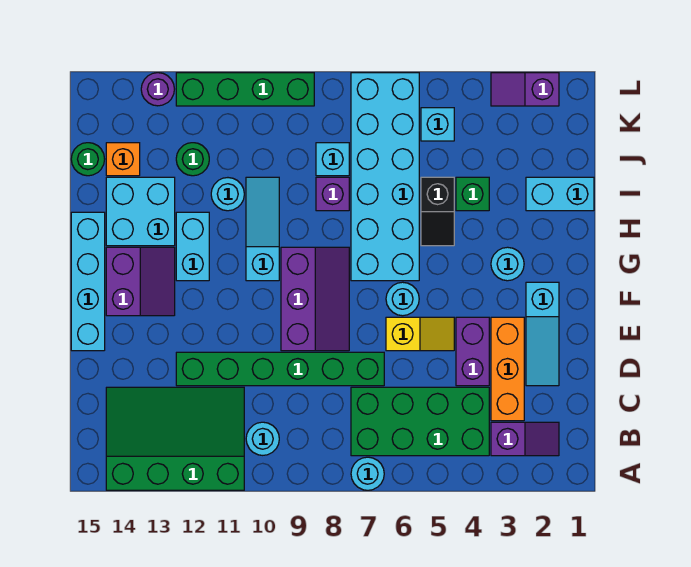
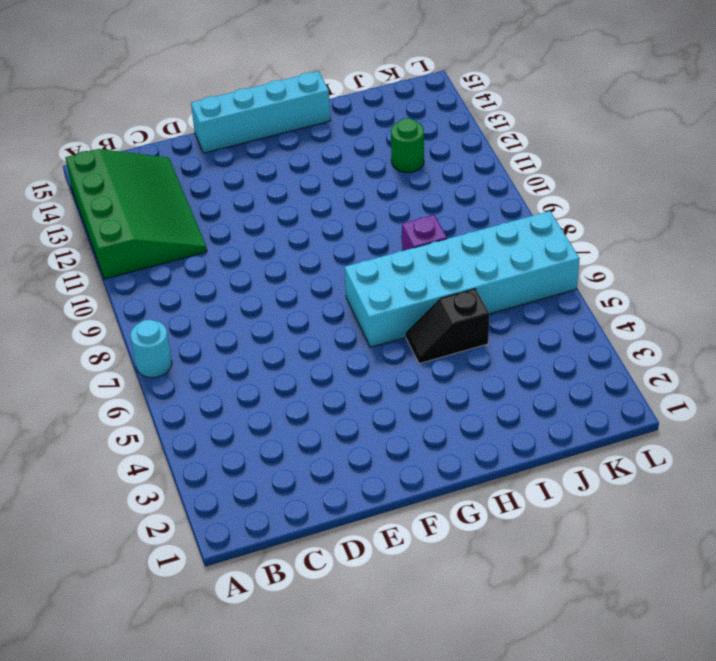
none -> purple slope B2:B3 level 1 top 3
none -> green brick B4:C7 level 1
none -> cyan round brick B10 level 1
none -> orange brick C3:E3 level 1

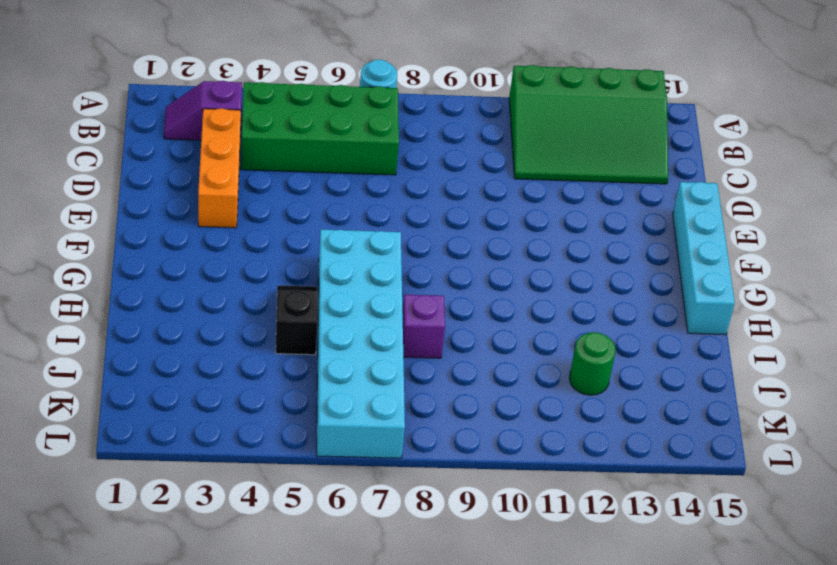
none -> cyan round brick B10 level 1
none -> cyan slope D2:F2 level 1 top F
none -> purple brick D4:E4 level 1
none -> green brick D7:D12 level 1

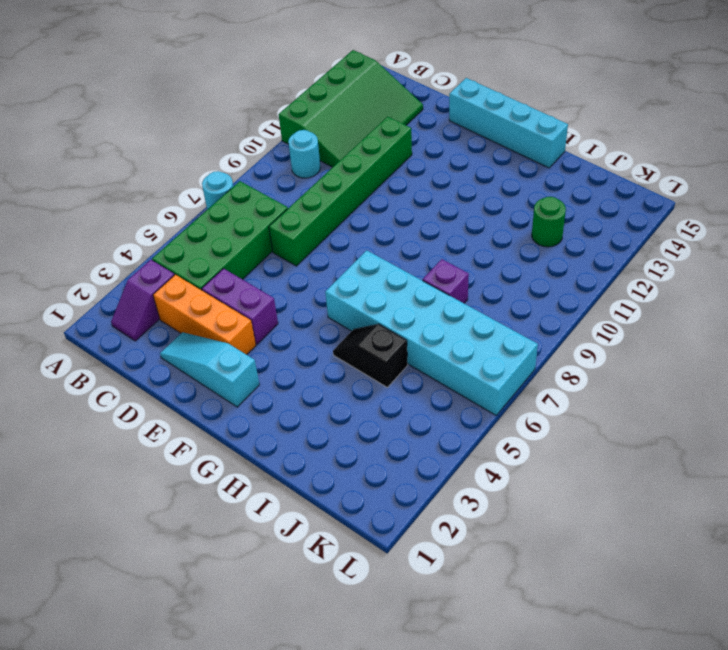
none -> yellow slope E5:E6 level 1 top 6
none -> purple slope E8:G9 level 1 top 9
none -> cyan round brick F6 level 1
none -> purple slope F13:G14 level 1 top 14

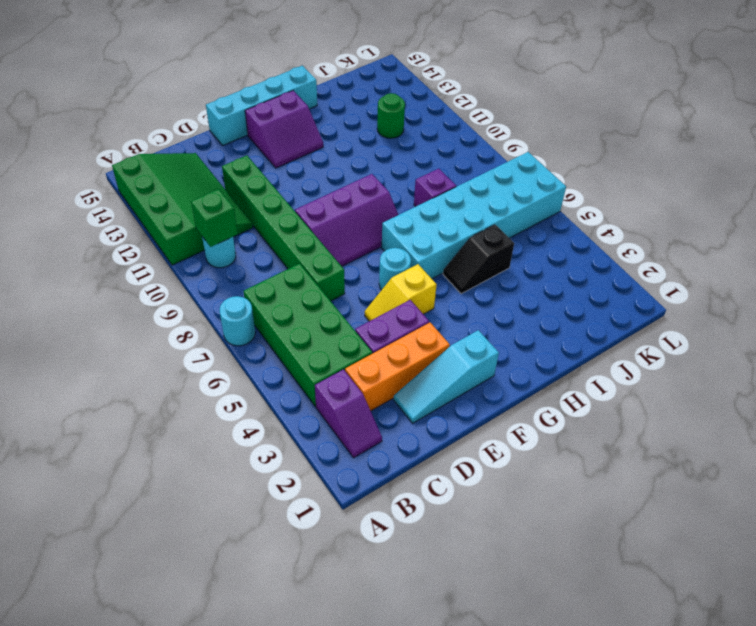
green brick B10 level 2 -> green brick I4 level 1
yellow slope E5:F5 level 1 top F -> yellow slope E5:E6 level 1 top 6
none -> cyan round brick G3 level 1
none -> cyan slope G10:I10 level 1 top G
none -> cyan brick G12:H12 level 1
none -> cyan brick H13:I14 level 1

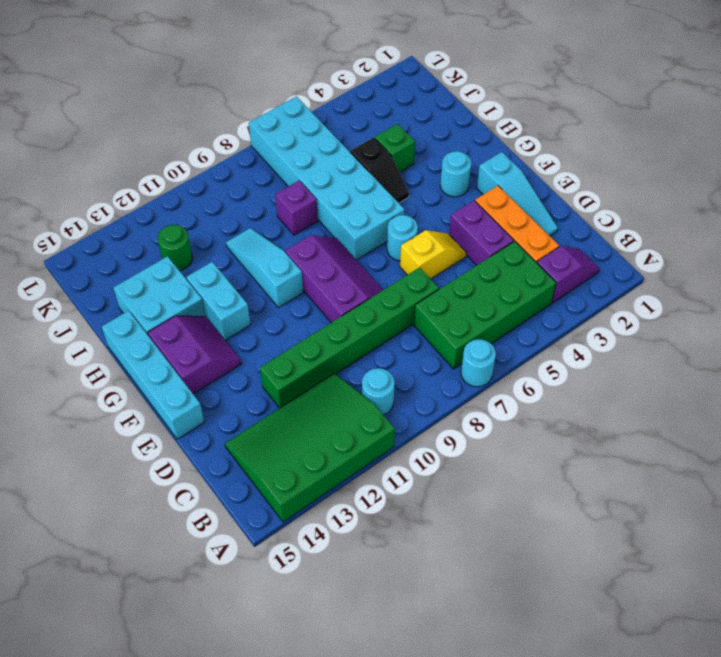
none -> cyan brick I1:I2 level 1
none -> cyan round brick I11 level 1
none -> cyan brick J8 level 1
none -> orange brick J14 level 1

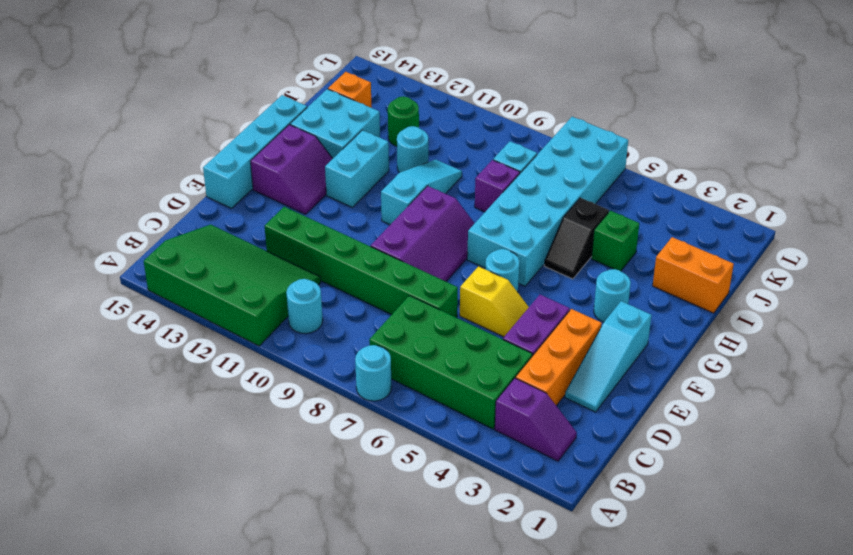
orange brick I1:I2 level 1 -> cyan brick I1:I2 level 1
none -> green round brick J15 level 1
none -> cyan brick K5 level 1
none -> purple slope L2:L3 level 1 top 2
none -> green brick L9:L12 level 1

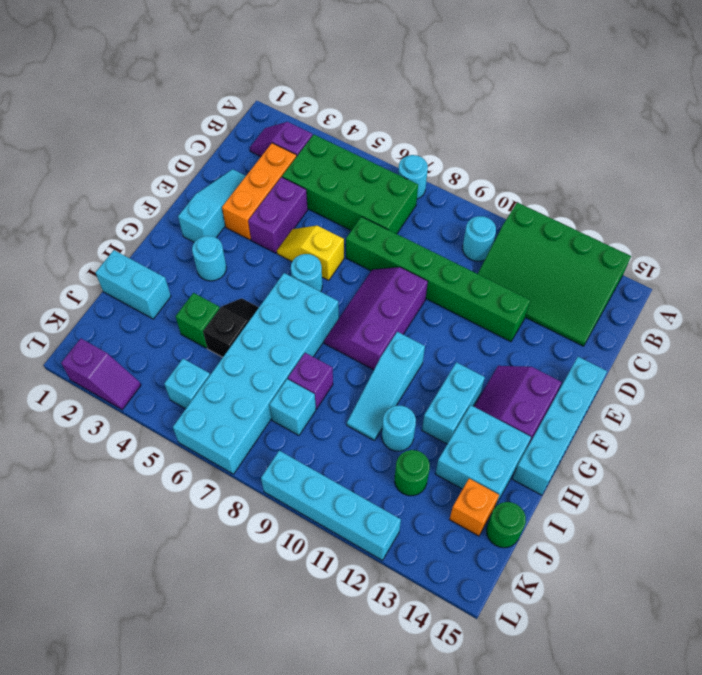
cyan brick L9:L12 level 1 -> green brick L9:L12 level 1
none -> purple round brick L13 level 1

